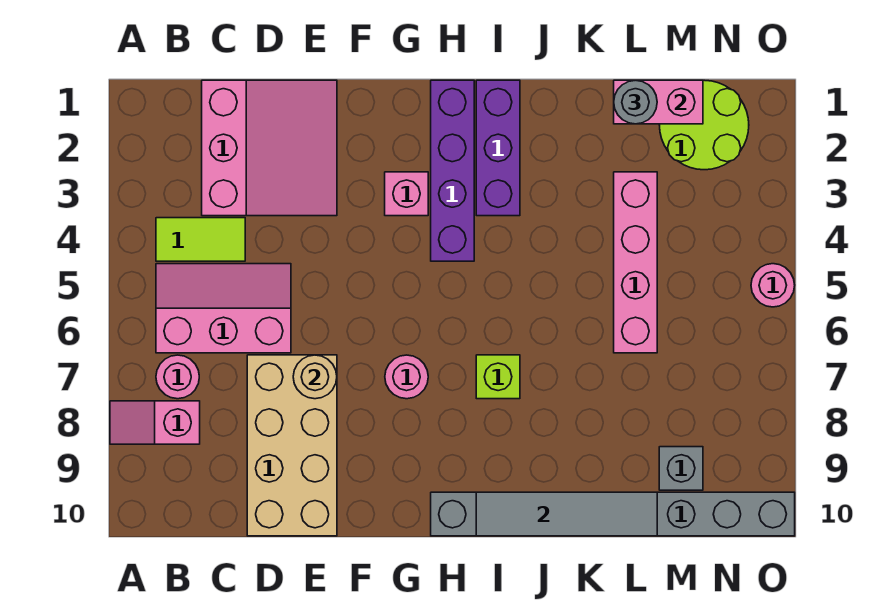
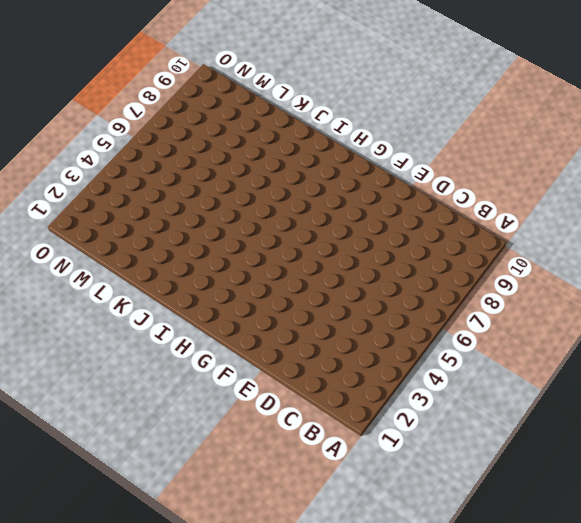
none -> pink slope A8:B8 level 1 top B
none -> lime tile B4:C4 level 1
none -> pink slope B5:D6 level 1 top 6

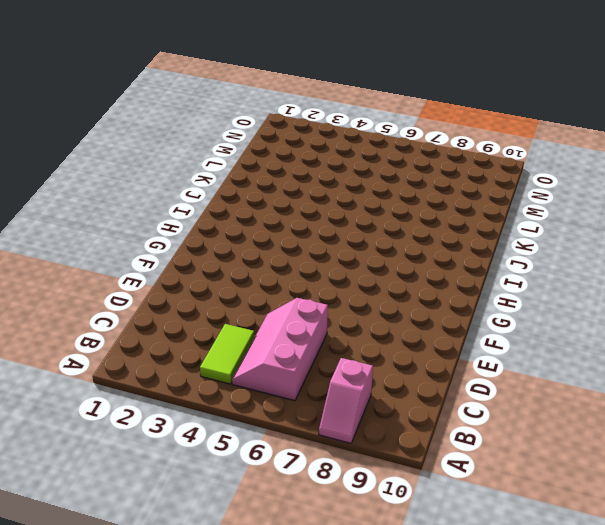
none -> pink round brick B7 level 1
none -> pink slope C1:E3 level 1 top C
none -> tan brick D7:E10 level 1

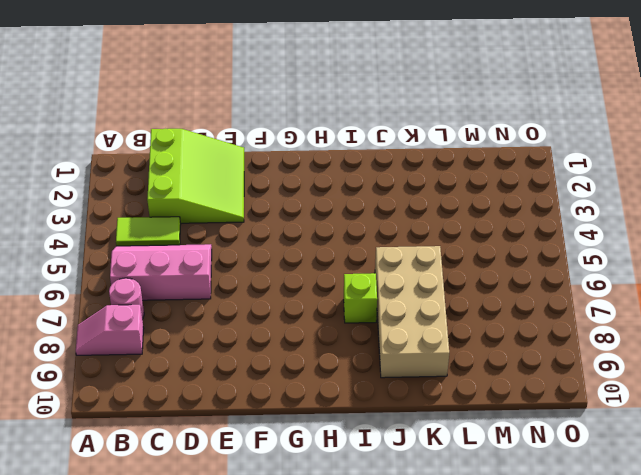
lime slope C1:E3 level 1 top C -> pink slope C1:E3 level 1 top C
tan brick J6:K9 level 1 -> tan brick D7:E10 level 1
none -> pink brick G3 level 1
none -> pink round brick G7 level 1
none -> purple brick H1:H4 level 1

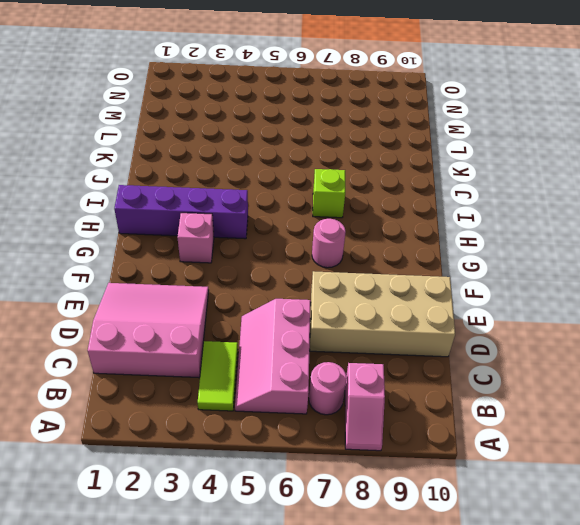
none -> grey brick H10:O10 level 1
none -> purple brick I1:I3 level 1
none -> pink brick L3:L6 level 1

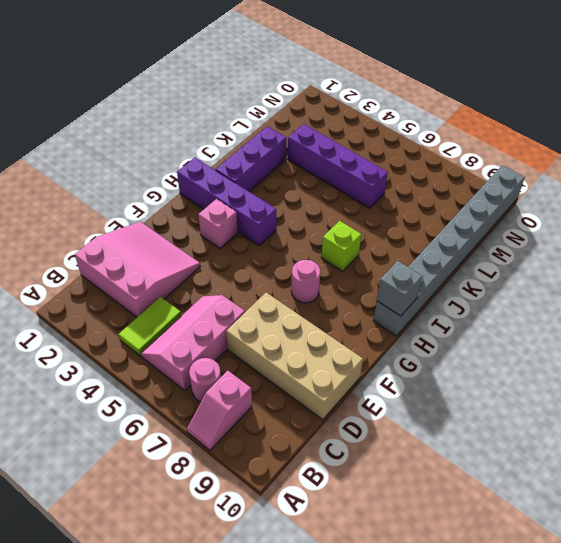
grey brick H10 level 2 -> grey brick M9 level 1
purple brick I2:K2 level 1 -> purple brick I1:I3 level 1
purple brick L3:L6 level 1 -> pink brick L3:L6 level 1
none -> lime round brick M1:N2 level 1
none -> pink round brick O5 level 1
none -> tan round brick E7 level 2

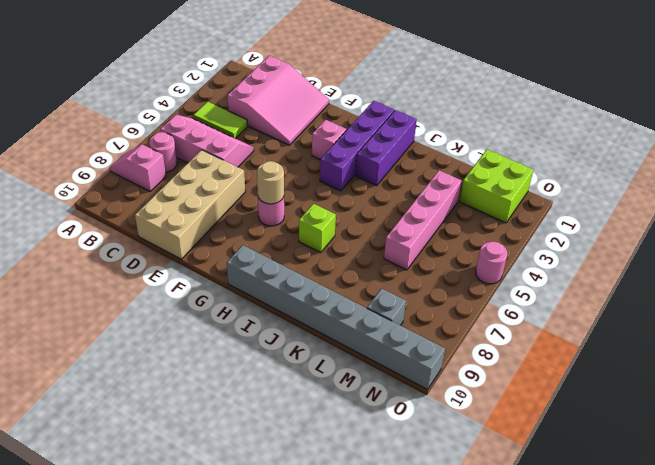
tan round brick G7 level 2 -> tan round brick E7 level 2
lime brick M1:N2 level 1 -> lime round brick M1:N2 level 1
none -> grey tile I10:L10 level 2
none -> pink brick L1:M1 level 2
none -> grey round brick L1 level 3

